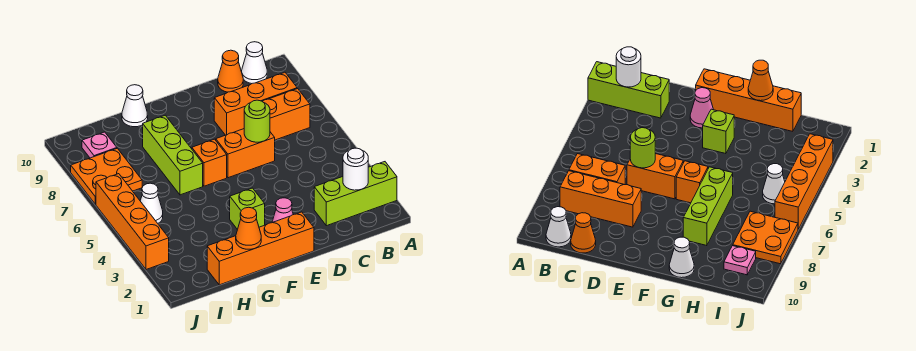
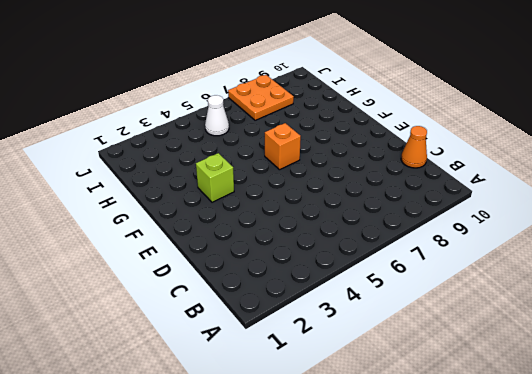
none -> lime brick A2:C2 level 1
none -> orange brick B7:C7 level 1
none -> orange brick B8:D8 level 1

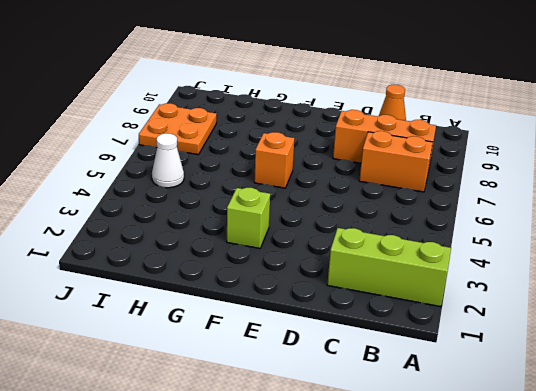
none -> white cone B10 level 1
none -> orange brick D6:E6 level 1
none -> orange brick E1:H1 level 1

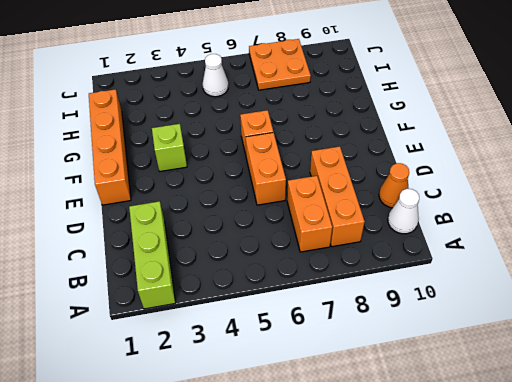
none -> pink cone E2 level 1
none -> lime brick G6:G8 level 1
none -> white cone G10 level 1

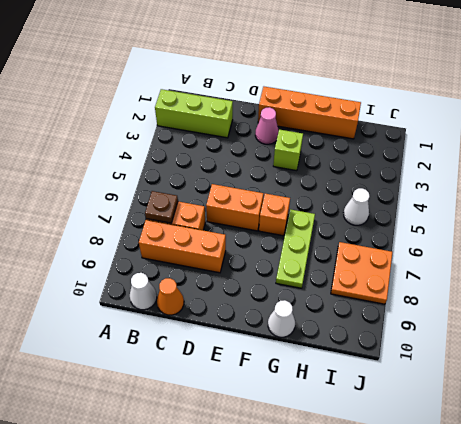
brown plate B7 level 2 -> none
lime plate G6:G8 level 1 -> lime brick G6:G8 level 1
none -> pink plate I9 level 1
none -> orange brick J3:J6 level 1
none -> white round brick B2 level 2

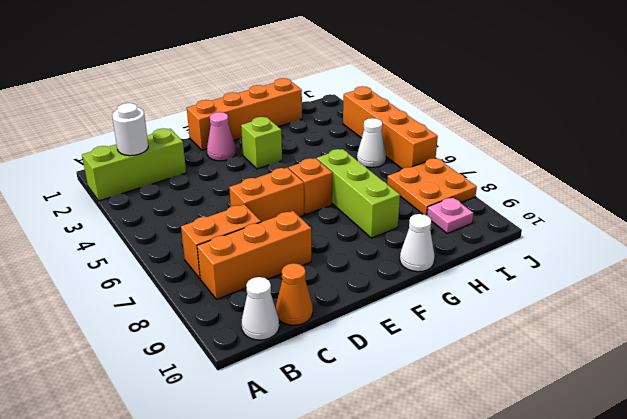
none -> lime round brick D6 level 2
none -> orange cone G1 level 2

